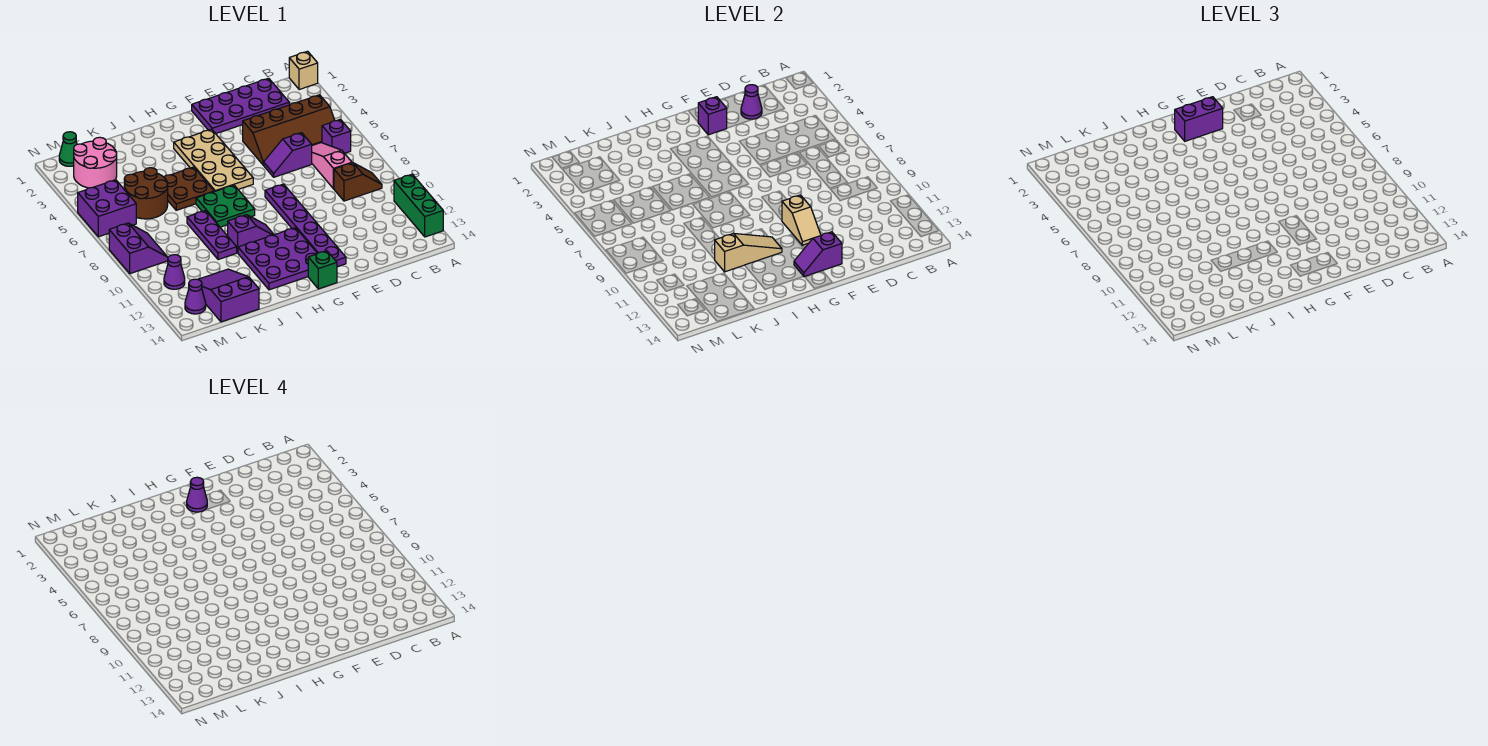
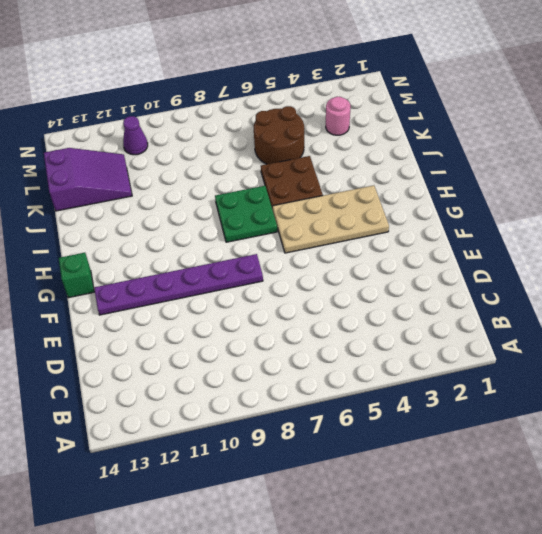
pink round brick L3 level 1 -> pink round brick L2:M3 level 1
none -> tan brick A1 level 1
none -> green brick A11:A13 level 1
none -> brown slope B4:E5 level 1 top 4
none -> purple brick B6 level 1

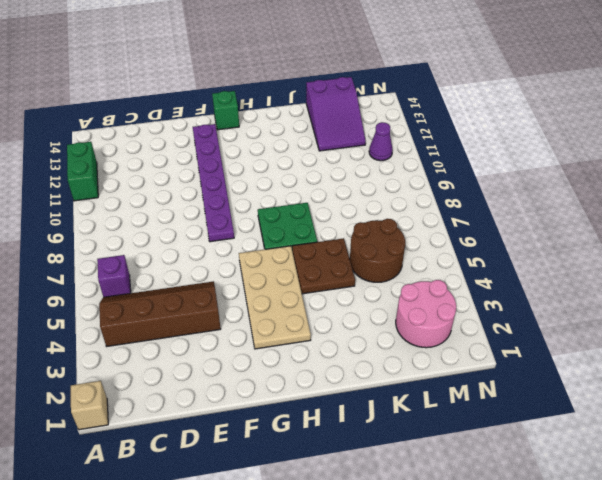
green brick A11:A12 level 1 -> green brick A11:A13 level 1
none -> brown slope B9:C9 level 1 top C
none -> purple plate C1:F2 level 1
none -> pink slope C6:C8 level 1 top 8
none -> purple slope D6:E6 level 1 top D

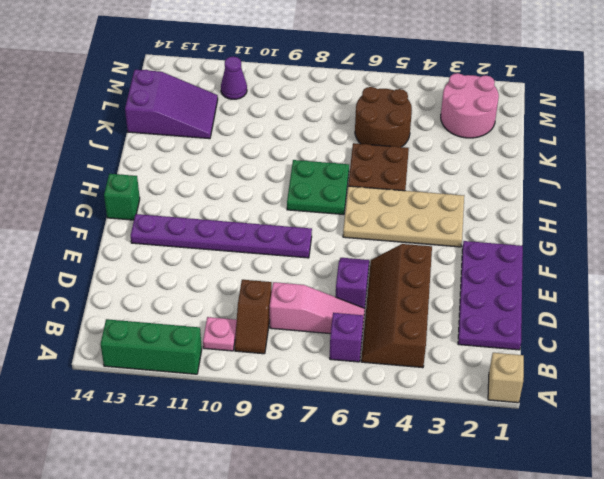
pink plate B10 level 1 -> none
none -> purple plate G11:I13 level 1
none -> purple slope H10:I10 level 1 top I
none -> purple plate J8:J10 level 1
none -> green cone M1 level 1

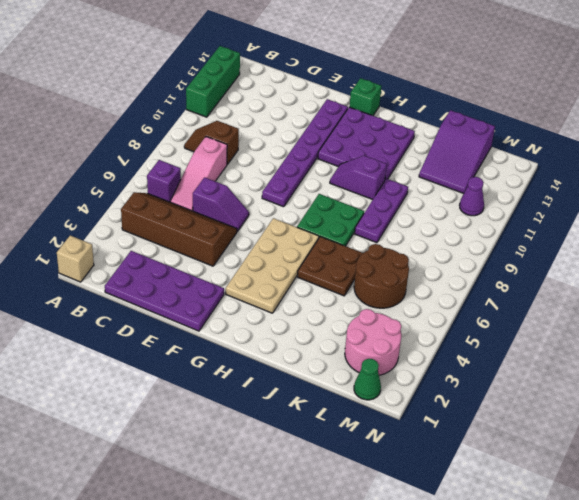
none -> purple brick M5:N6 level 1
none -> purple slope M8:N9 level 1 top N
none -> purple cone M13 level 1
none -> purple cone D2 level 2

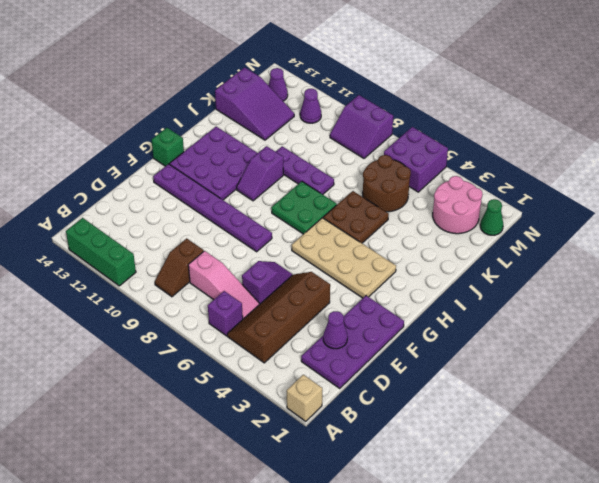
none -> purple brick F2 level 2
none -> tan slope F10:F11 level 2 top 10
none -> purple slope F13:G13 level 2 top F
none -> tan slope H11:J11 level 2 top J

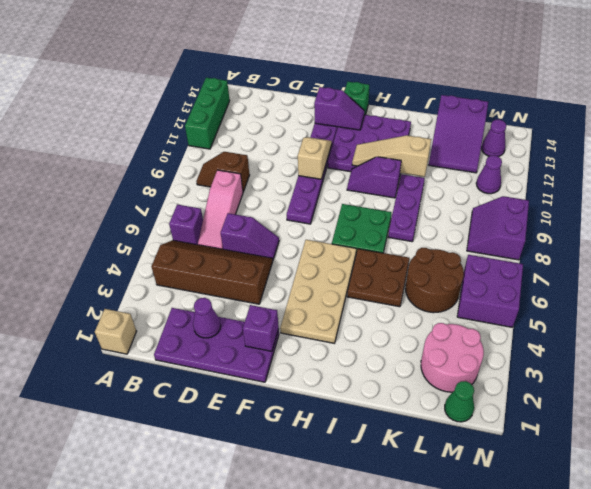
none -> purple brick F2:G2 level 3
none -> purple cone G2 level 4

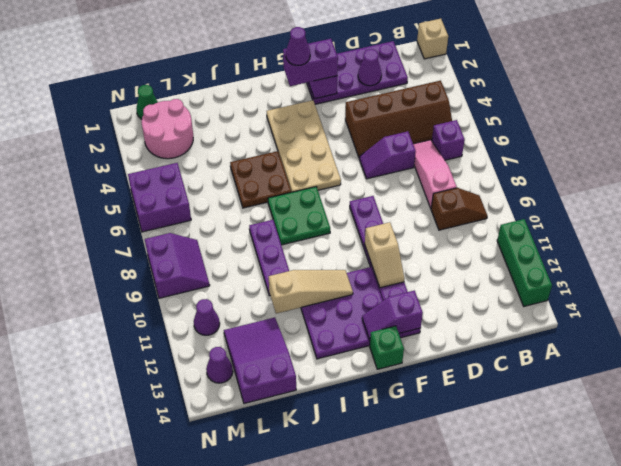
none -> purple slope H10:I10 level 1 top I
none -> brown round brick K5:L6 level 1

